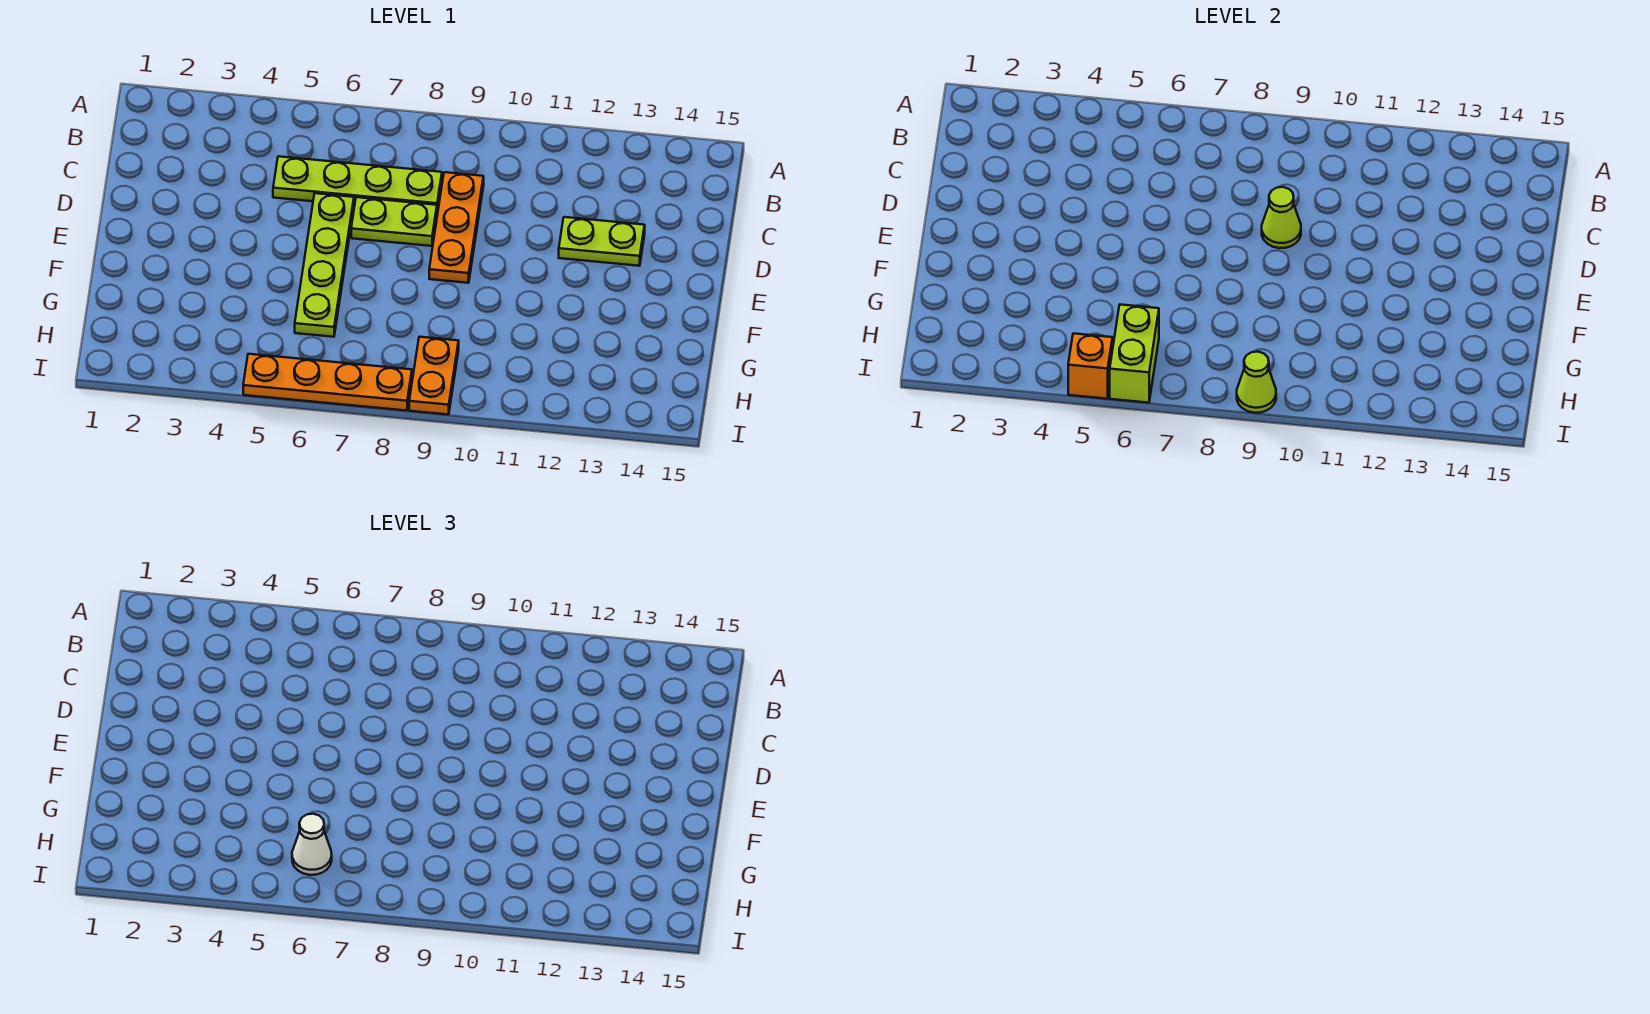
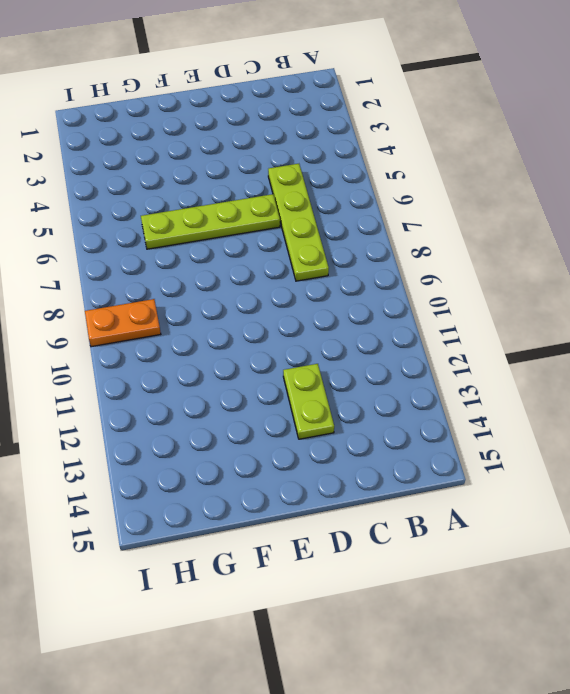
none -> orange plate C9:E9 level 1
none -> lime plate D7:D8 level 1
none -> orange plate I5:I8 level 1

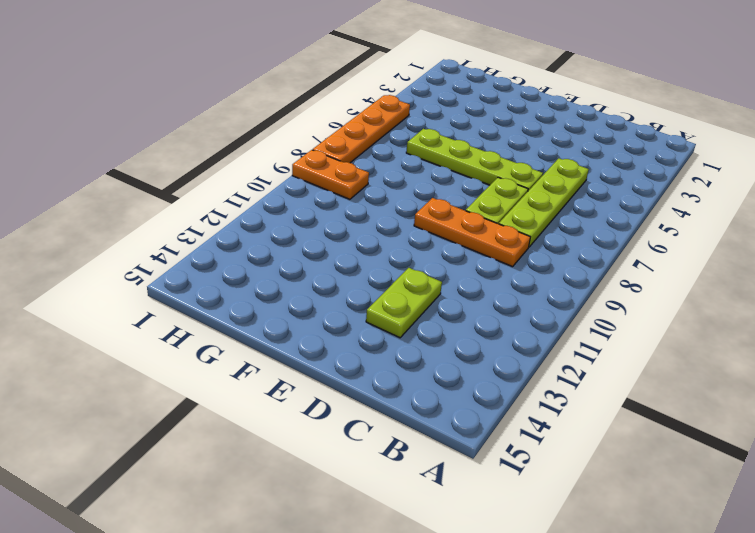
none -> lime cone D9 level 2
none -> lime brick H6:I6 level 2
none -> orange brick I5 level 2

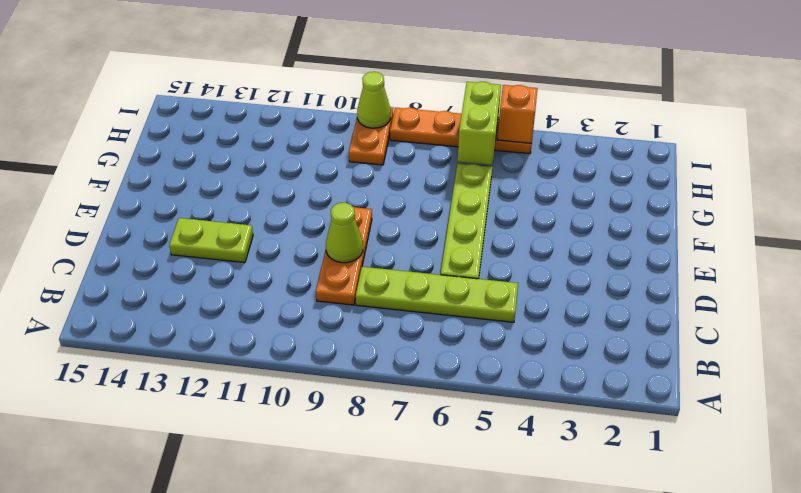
none -> lime plate D7:D8 level 1
none -> white cone H6 level 3

